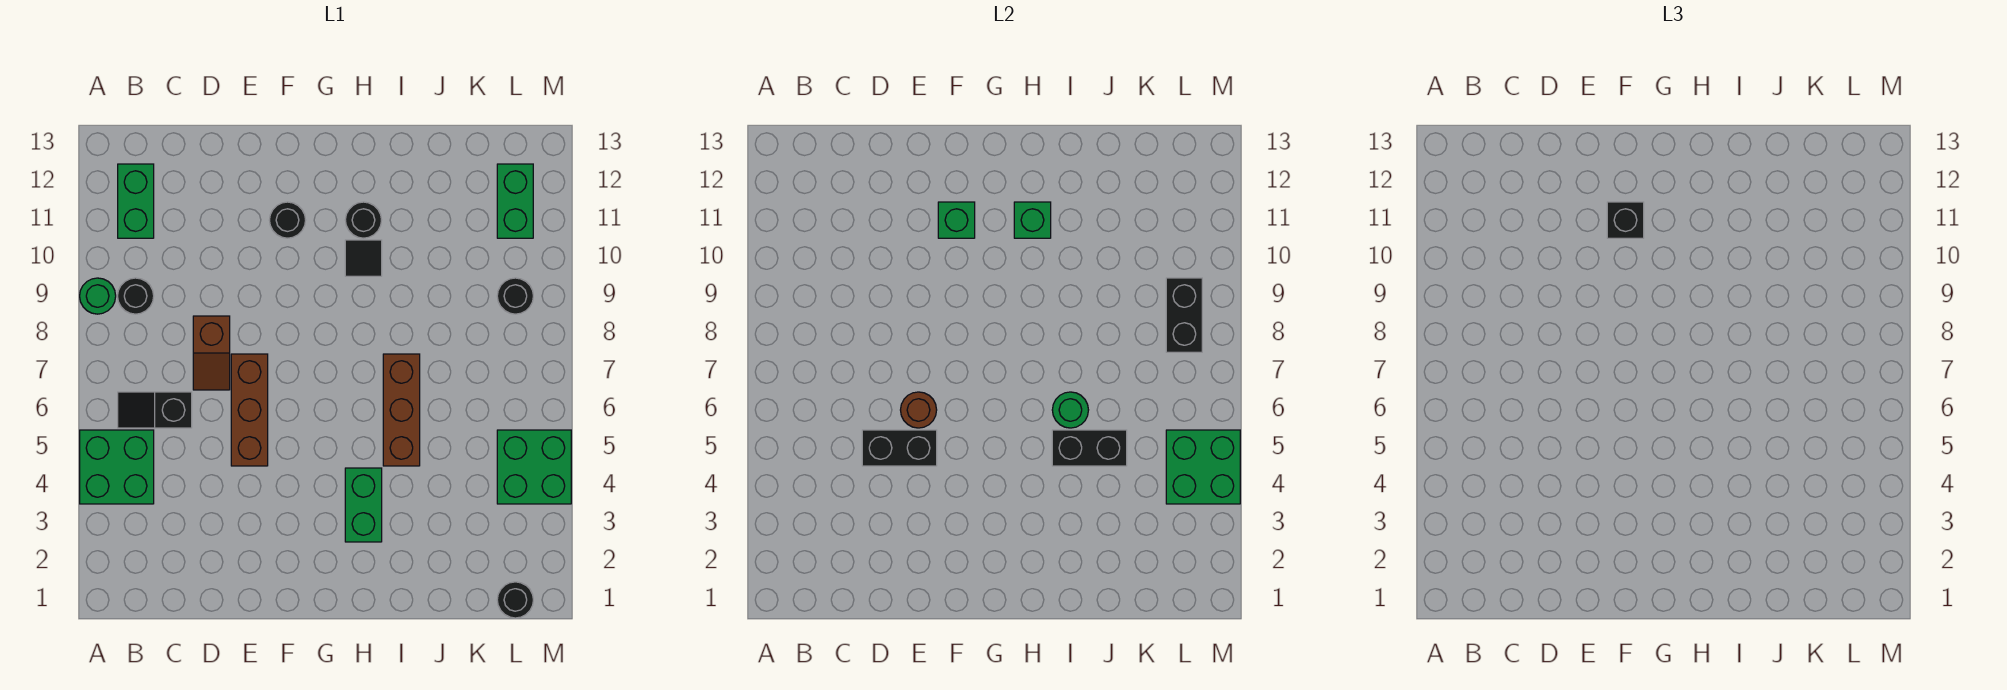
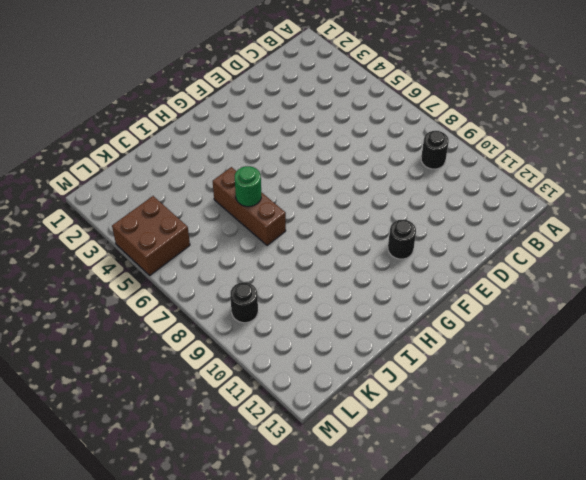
brown brick L4:M5 level 1 -> green brick L4:M5 level 1
none -> green brick A4:B5 level 1
none -> green round brick A9 level 1
none -> black slope B6:C6 level 1 top C

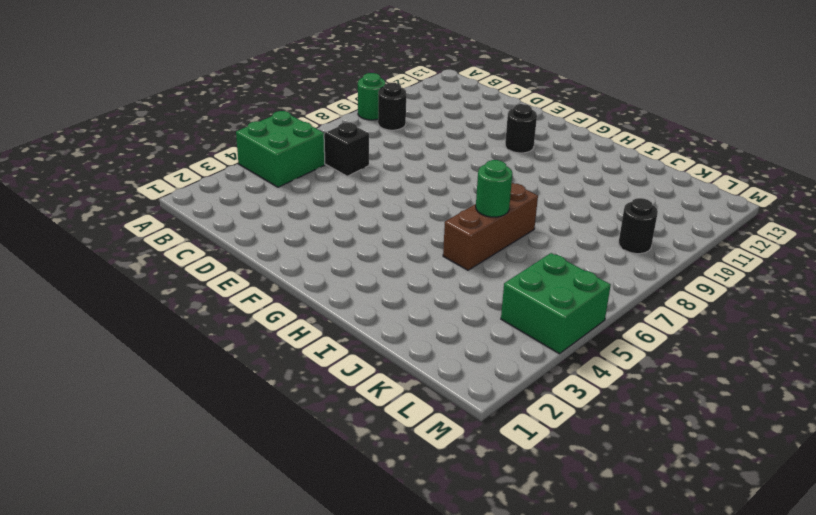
none -> green brick B11:B12 level 1
none -> brown slope D7:D8 level 1 top 8
none -> brown brick E5:E7 level 1

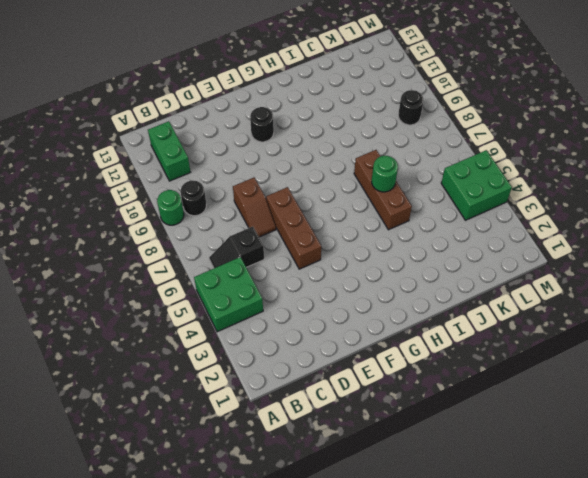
none -> green brick H3:H4 level 1
none -> black tile H10 level 1
none -> black round brick H11 level 1

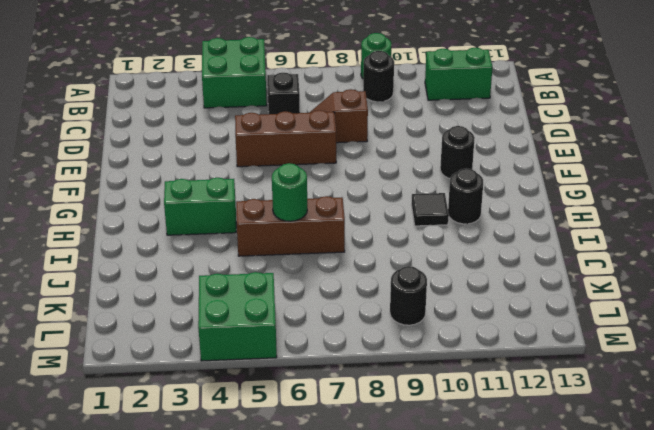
none -> black round brick L1 level 1
none -> green brick L11:L12 level 1
none -> black brick D5:E5 level 2

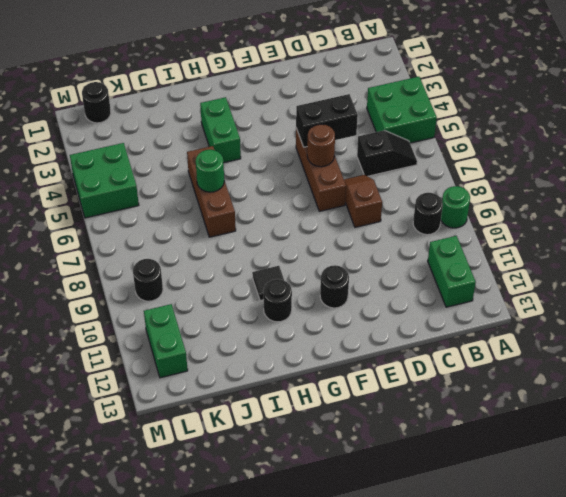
none -> green brick F11 level 2
none -> green brick H11 level 2
none -> black brick I5:J5 level 2

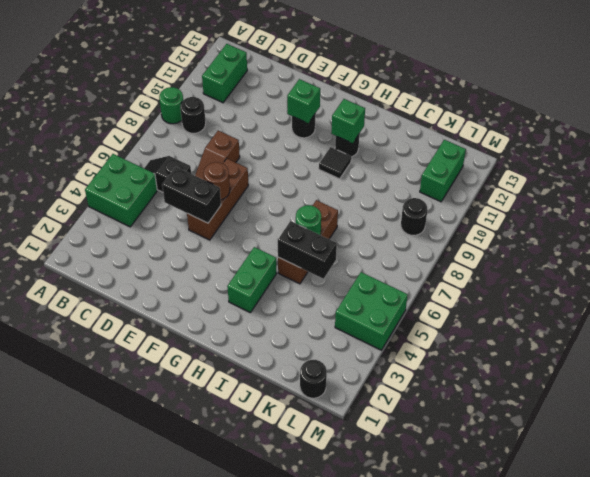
none -> green brick L4:M5 level 2
none -> black brick L8:L9 level 2
none -> black brick F11 level 3

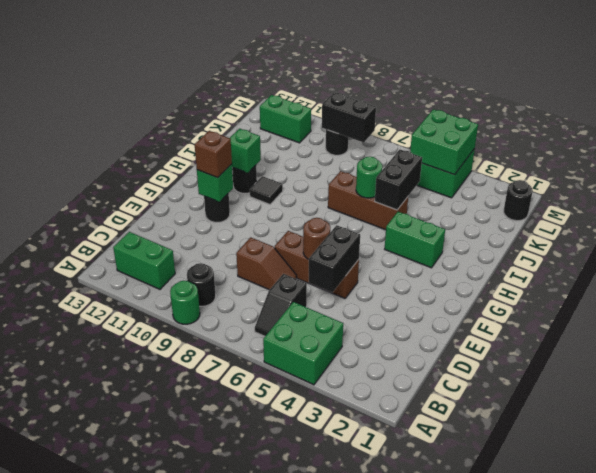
brown brick F11 level 3 -> black brick F11 level 3

